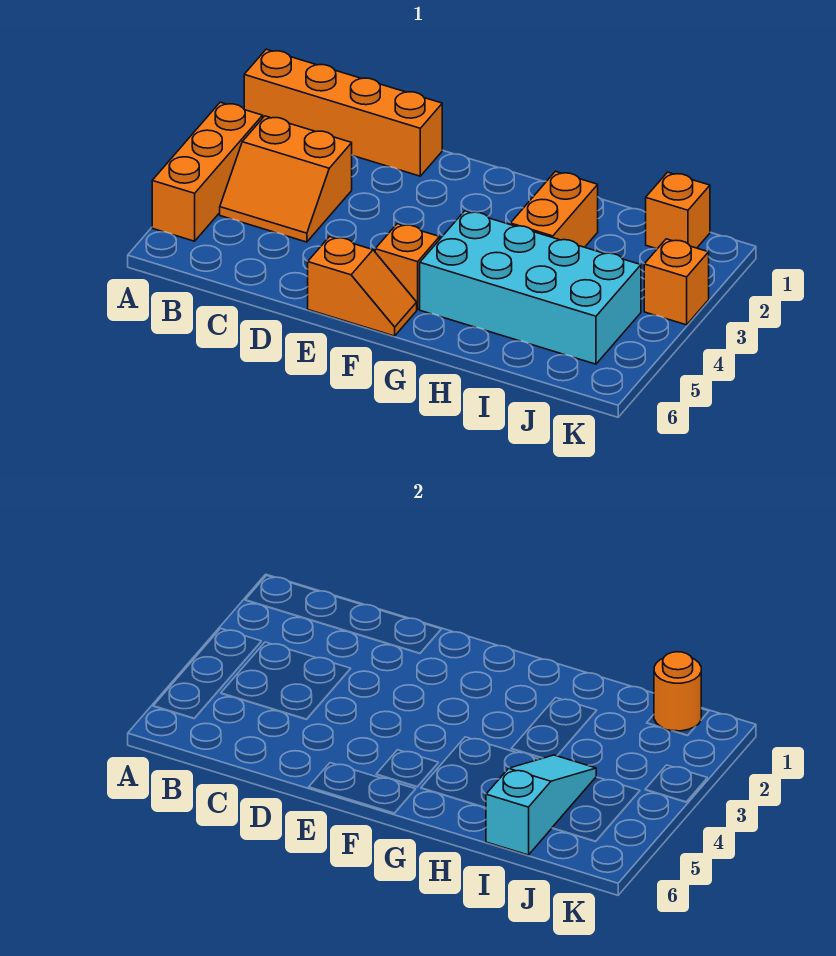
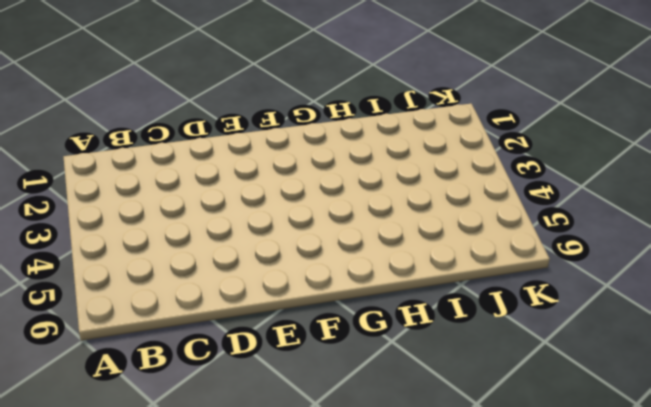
none -> orange brick A1:D1 level 1
none -> orange brick A3:A5 level 1

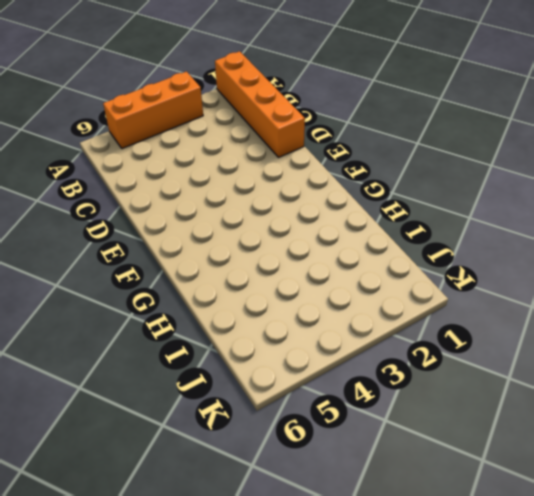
none -> orange slope B3:C4 level 1 top 3
none -> orange slope E6:F6 level 1 top E

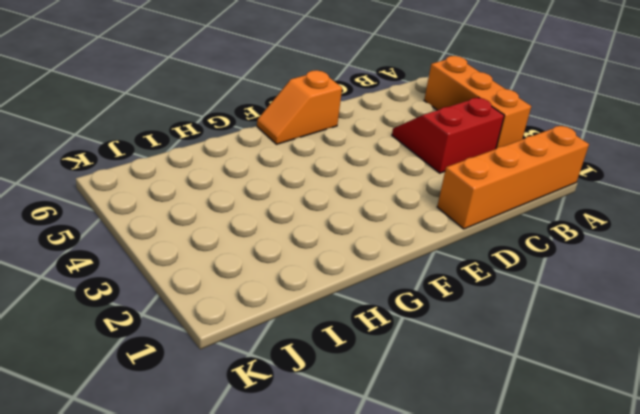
red slope B3:C4 level 1 top 3 -> orange slope B3:C4 level 1 top 3
none -> orange brick F5 level 1
none -> cyan brick G4:J5 level 1

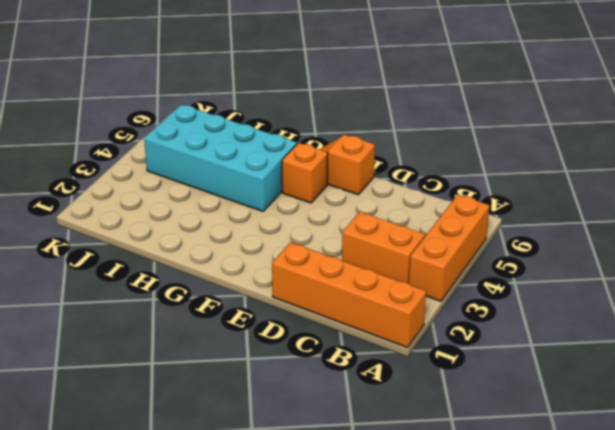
none -> orange brick H2:H3 level 1
none -> orange brick J1 level 1

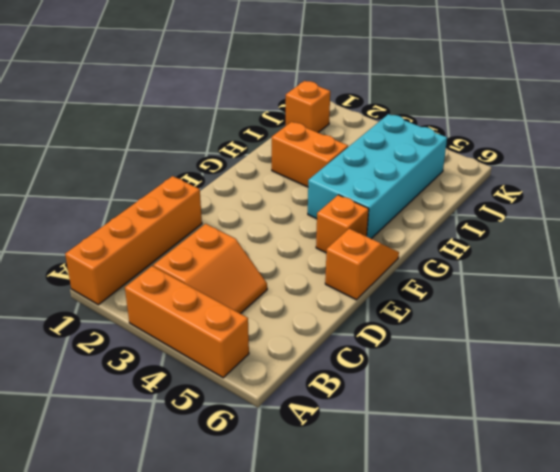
none -> orange brick K3 level 1
none -> cyan slope I4:I6 level 2 top 6

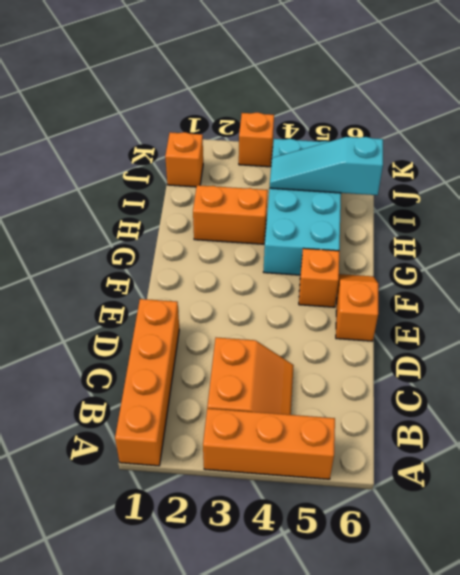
none -> orange round brick J1 level 2

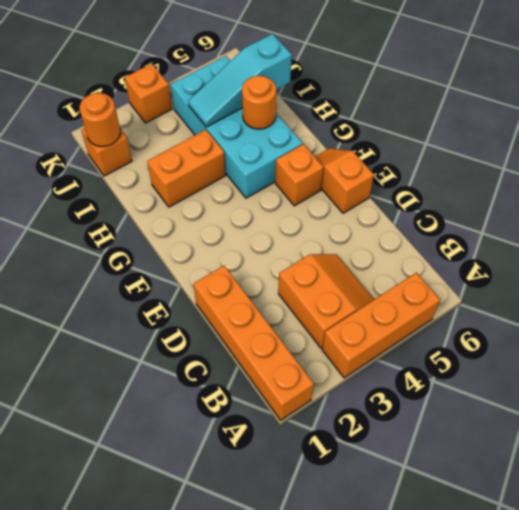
orange round brick H5 level 2 -> none

